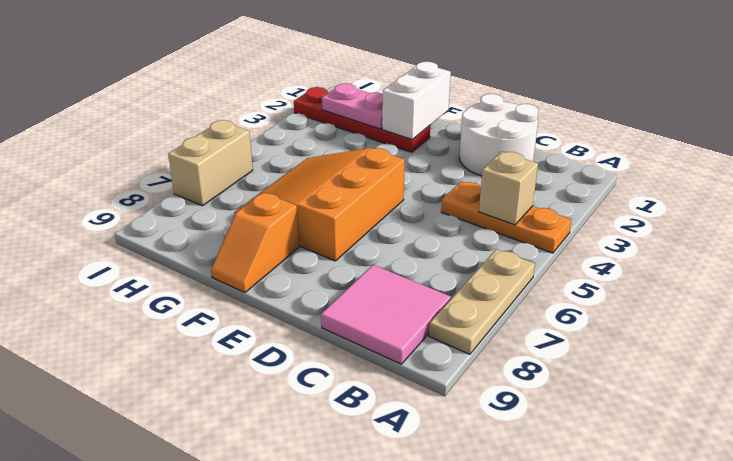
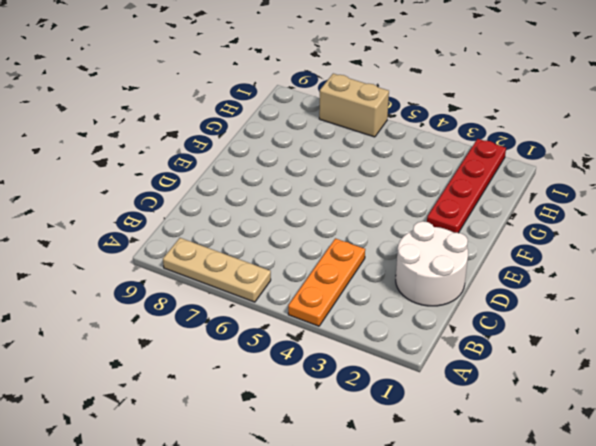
none -> pink tile B8:C9 level 1
none -> orange slope E5:G7 level 1 top E

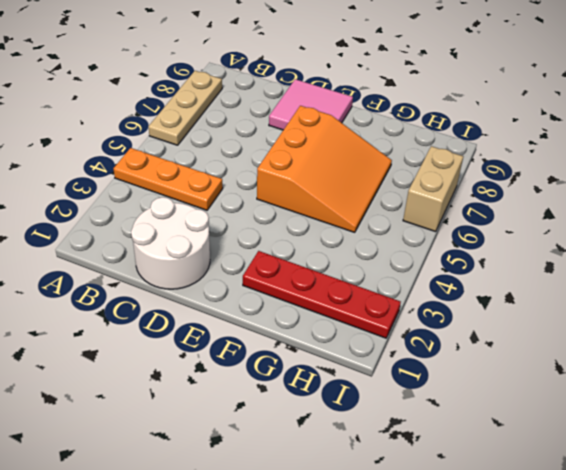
pink tile D8:E9 level 1 -> pink tile B8:C9 level 1
none -> orange slope F8:F9 level 1 top 8
none -> tan brick B4 level 2

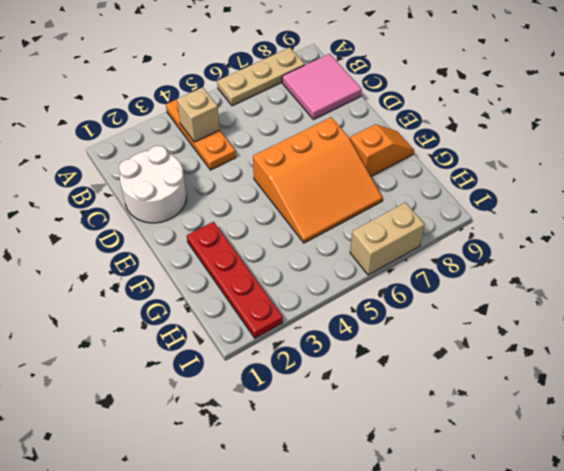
none -> white brick F1:F2 level 2
none -> pink plate G2:H2 level 2

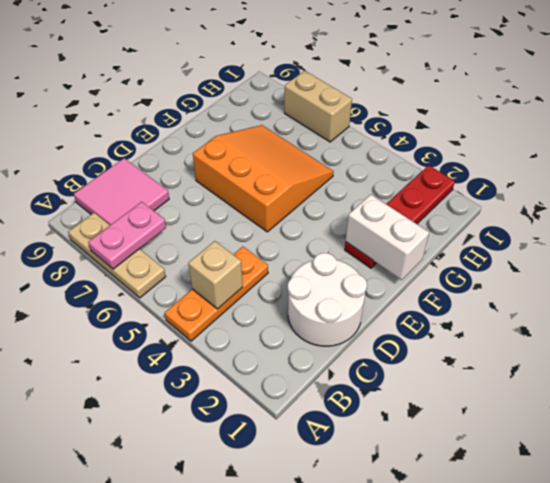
pink plate A7:B7 level 2 -> pink plate G2:H2 level 2
none -> orange slope F8:F9 level 1 top 8

